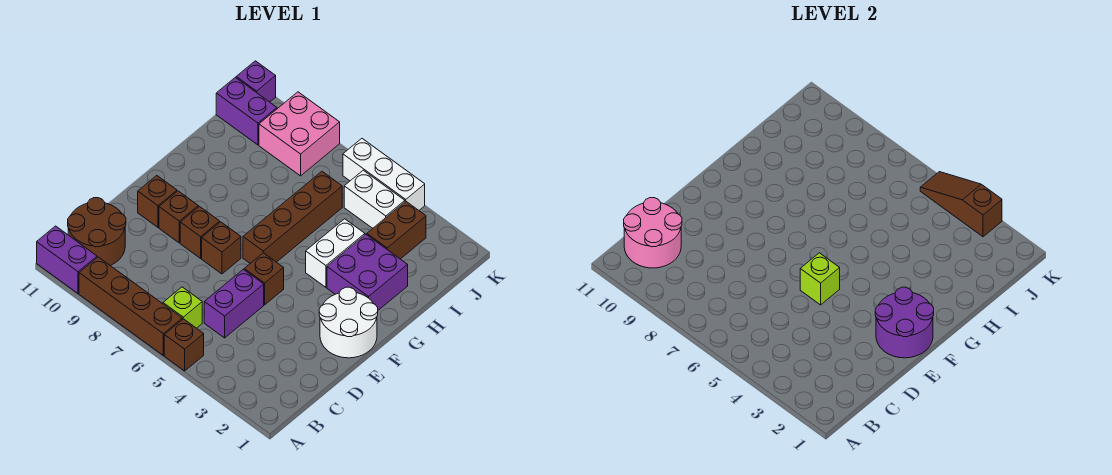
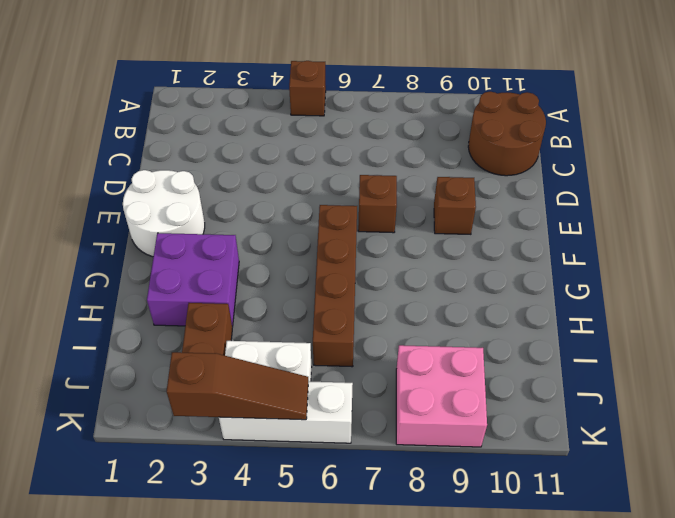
none -> brown brick A6:A9 level 1
none -> purple brick A10:A11 level 1
none -> lime brick B6 level 1

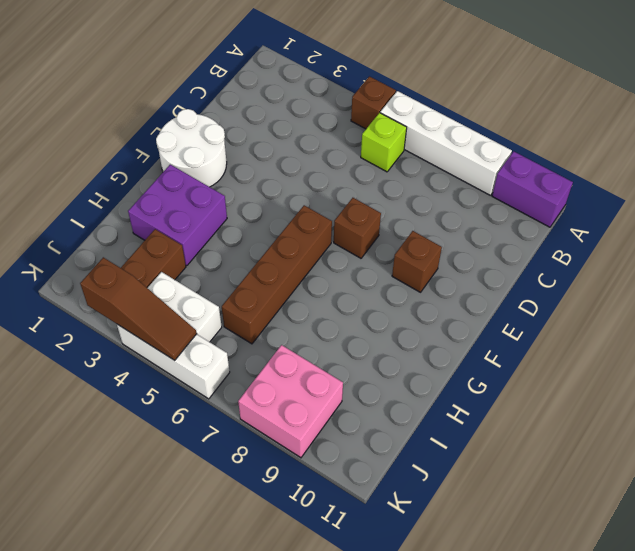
white brick A6:A9 level 1 -> brown brick A6:A9 level 1
none -> brown round brick B10:C11 level 1
none -> purple brick C5:D5 level 1
none -> brown brick E5 level 1

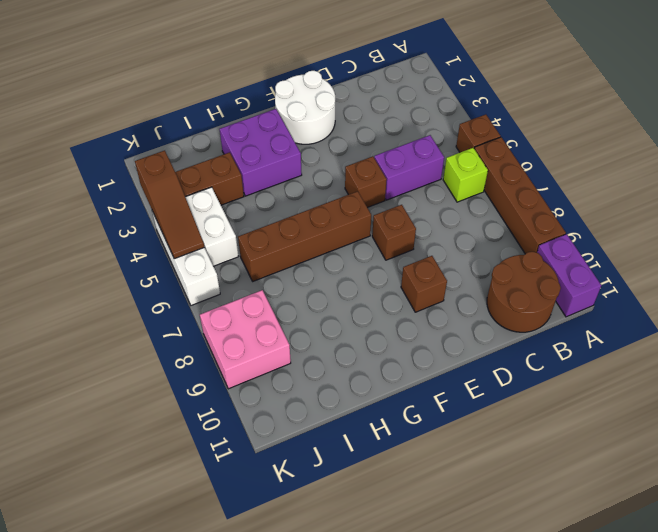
none -> brown brick E8 level 1
none -> brown brick E10 level 1
none -> white brick G4:H4 level 1

